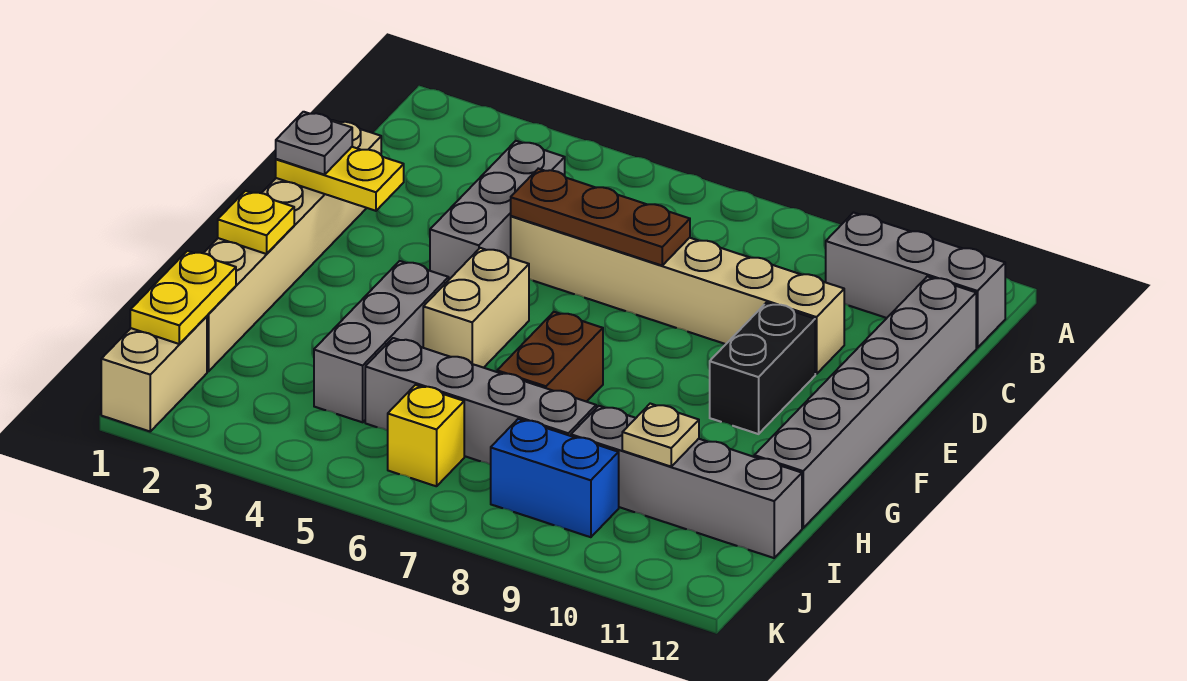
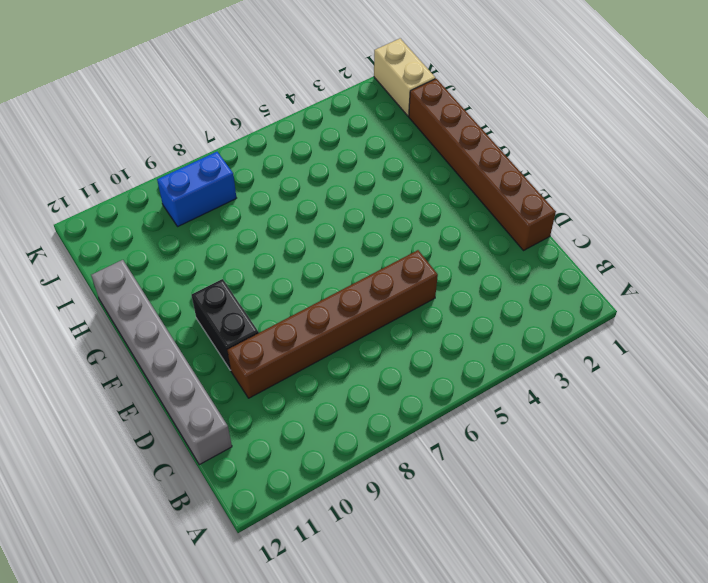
brown brick D1:I1 level 1 -> tan brick D1:I1 level 1
brown brick D5:D10 level 1 -> tan brick D5:D10 level 1
none -> grey brick B10:B12 level 1
none -> grey brick C4:E4 level 1
none -> tan brick F5:G5 level 1

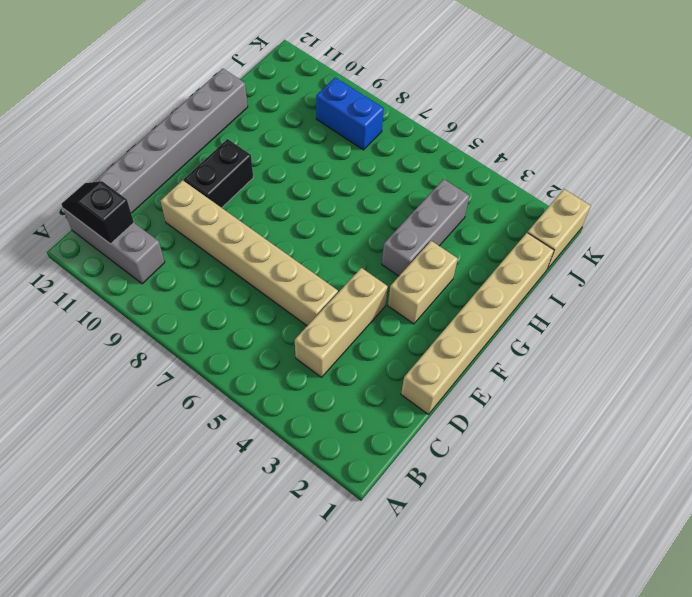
black slope B11:B12 level 2 top 11 -> none
tan brick C4:E4 level 1 -> grey brick C4:E4 level 1
tan brick F3:G3 level 1 -> tan brick F5:G5 level 1
none -> brown brick G7:H7 level 1
none -> grey brick I5:I8 level 1
none -> grey brick I9:I12 level 1

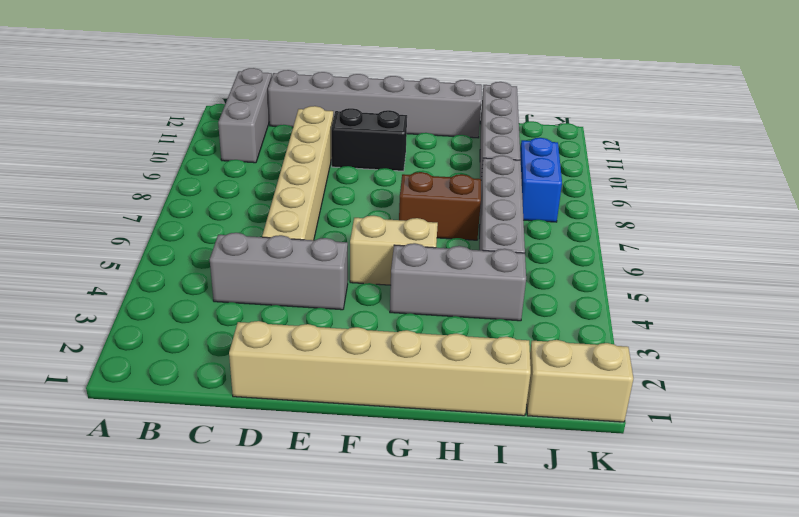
none -> yellow brick J6 level 1
none -> brown plate D5:D7 level 2
none -> yellow plate E1:E2 level 2

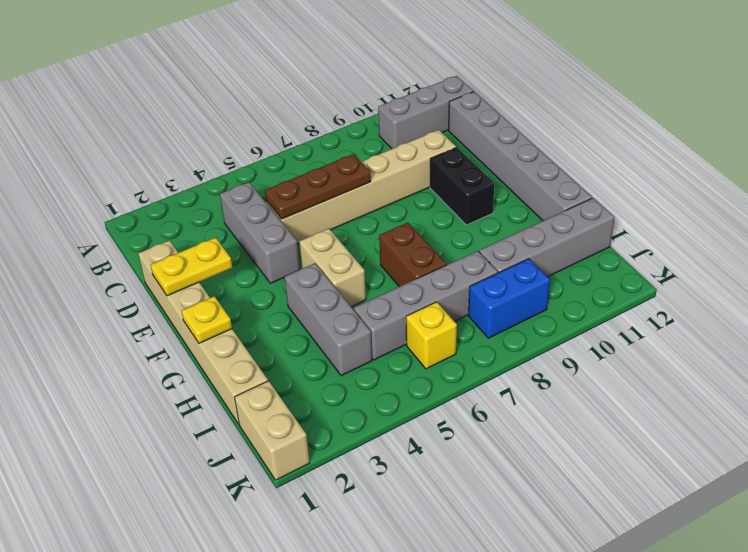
none -> yellow plate I1:J1 level 2
none -> tan plate I10 level 2
none -> grey plate E1 level 3

